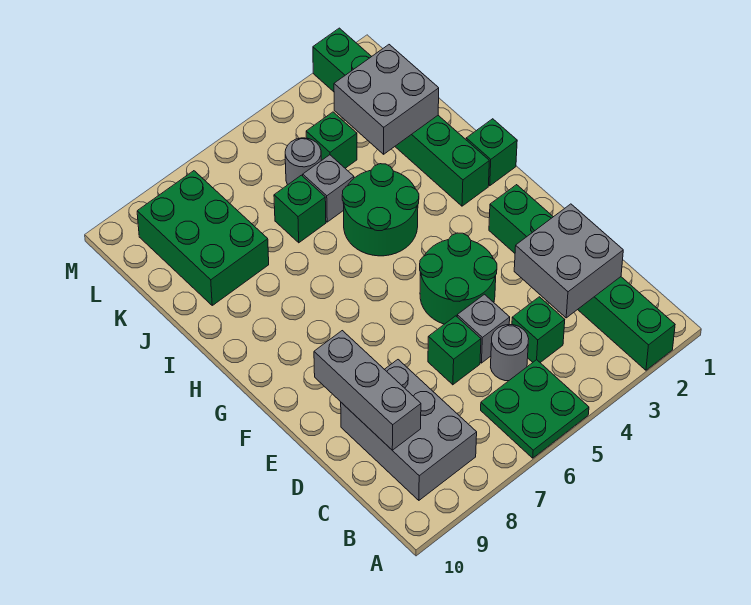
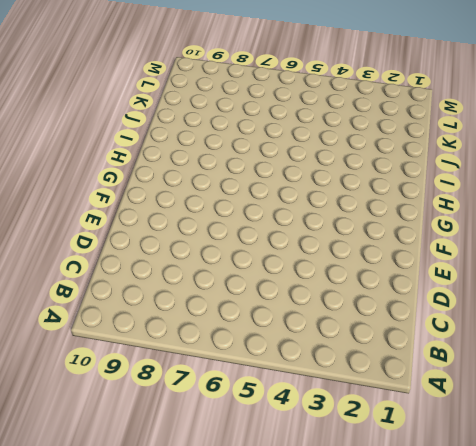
none -> green brick A2:F2 level 1
none -> green plate A5:B6 level 1
none -> grey brick B8:D9 level 1

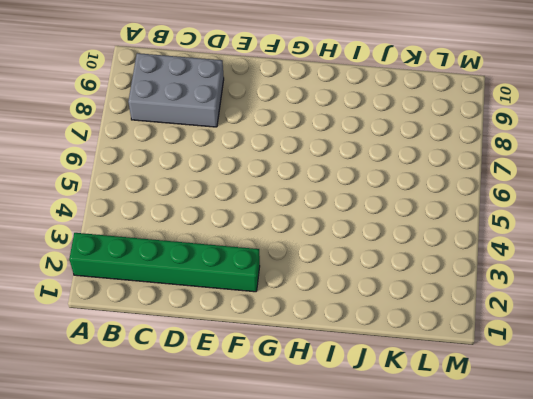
none -> green plate A5:B6 level 1
none -> green brick C4 level 1
none -> grey round brick C5 level 1

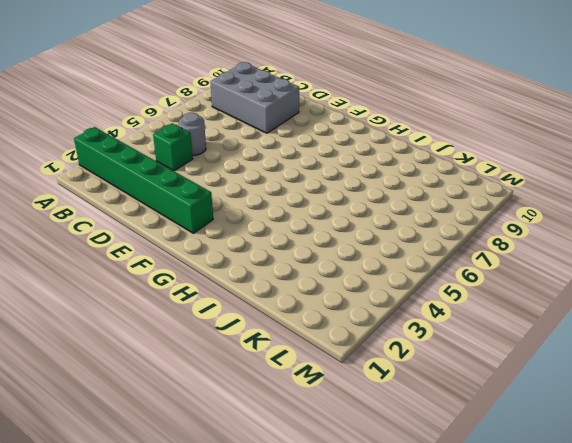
none -> green plate A5:B6 level 1
none -> grey brick D5 level 1
none -> green brick D6 level 1

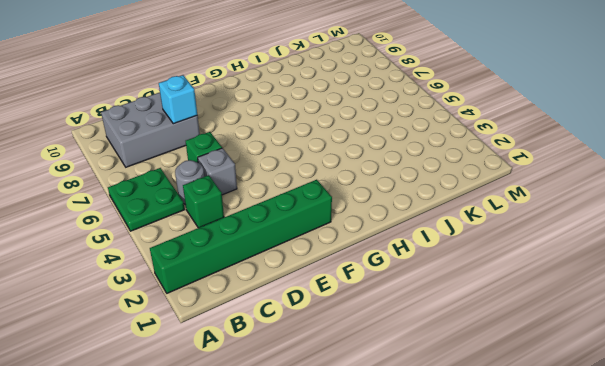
cyan brick D8 level 2 -> none
none -> green round brick E4:F5 level 1
none -> green brick H1 level 1
none -> green brick H2:M2 level 1

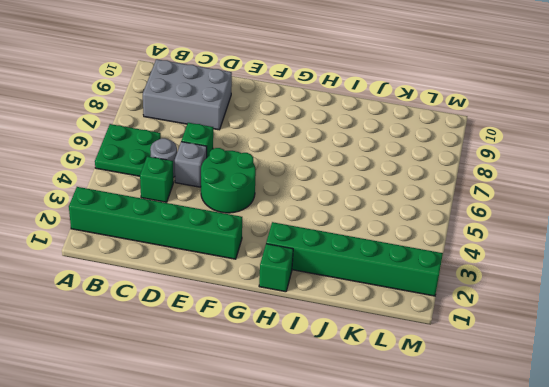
none -> green round brick H4:I5 level 1
none -> grey brick J5 level 1
none -> green brick J6 level 1

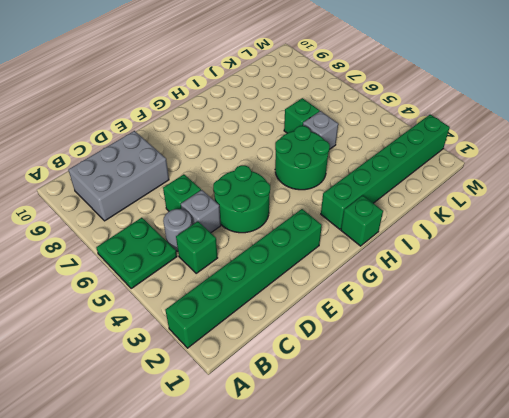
none -> green brick J8:L9 level 1
none -> green brick K4 level 1
none -> grey round brick K5 level 1

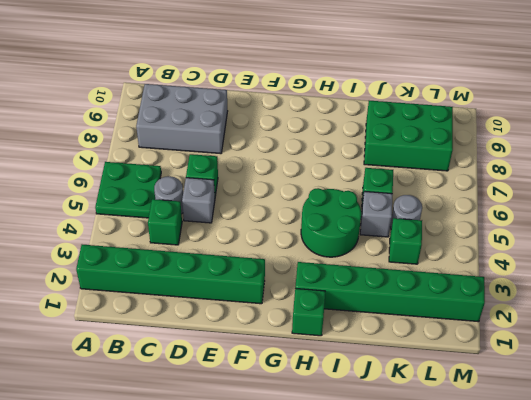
none -> green round brick E4:F5 level 1
none -> grey brick C2:D3 level 2
none -> grey brick C9:E9 level 2

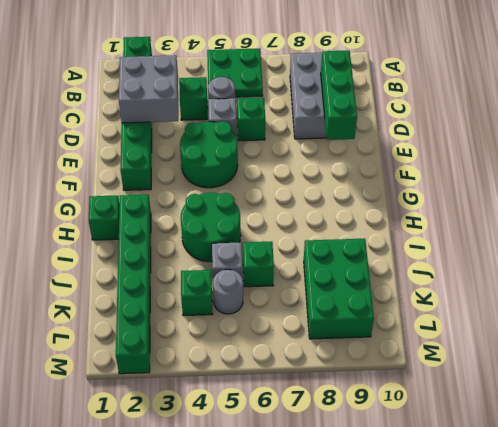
green brick C9:E9 level 2 -> grey brick C9:E9 level 2
none -> grey brick J2:K3 level 2

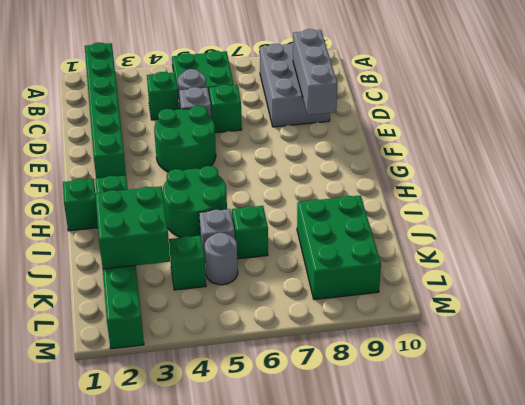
green brick J2:K3 level 2 -> grey brick J2:K3 level 2
none -> grey brick C2:D3 level 2

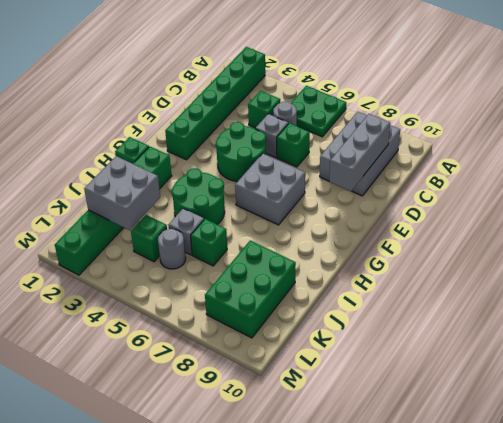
grey brick F6:G7 level 1 -> grey brick C2:D3 level 2

